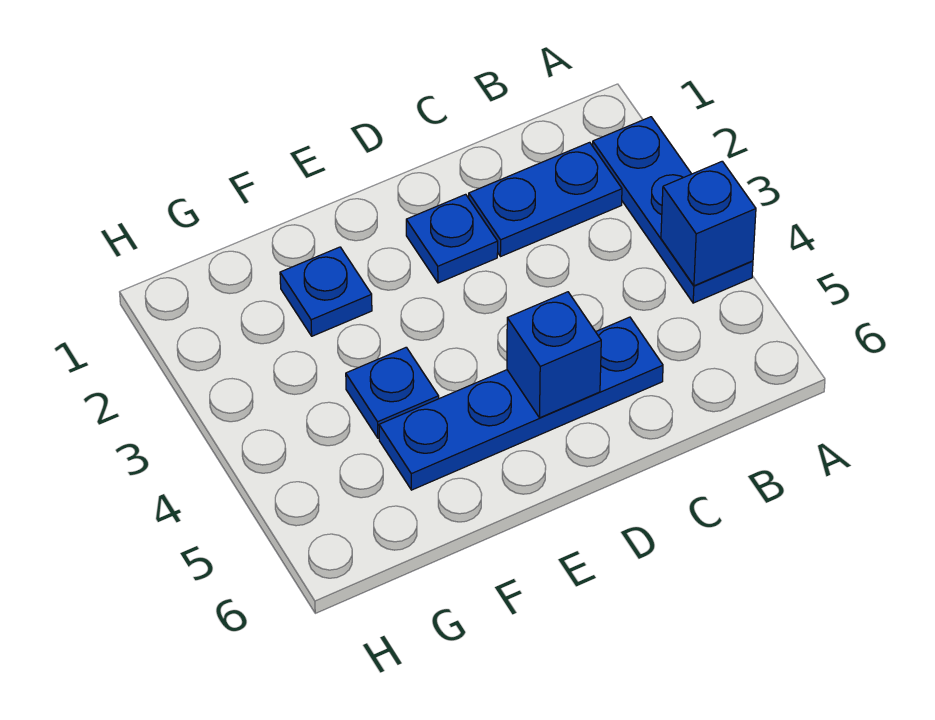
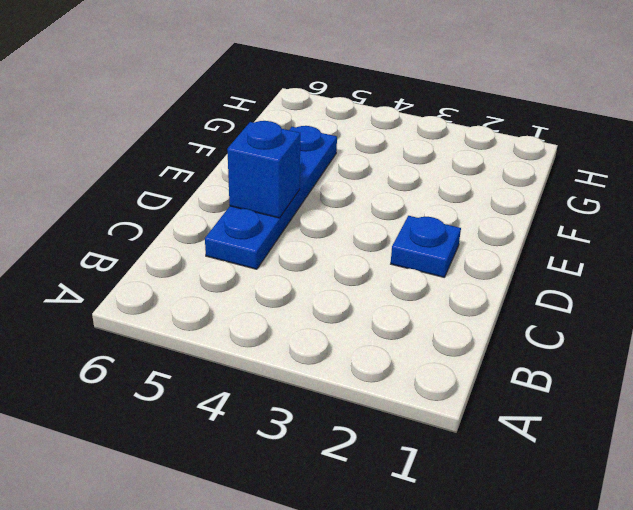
none -> blue plate A2:A4 level 1
none -> blue plate B2:C2 level 1

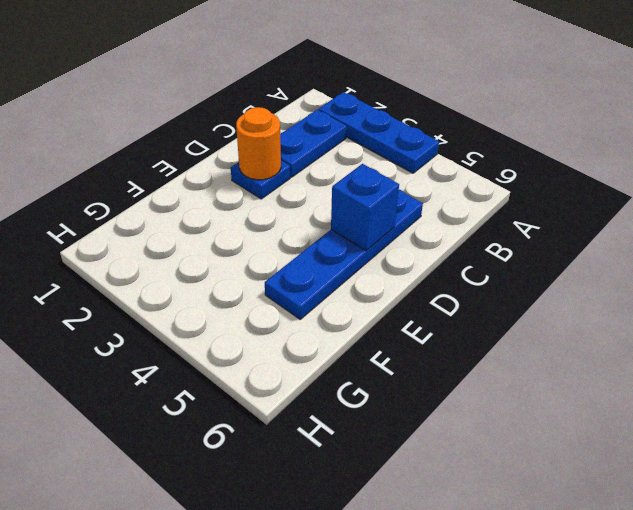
orange round brick D2 level 2 -> none
none -> blue plate F2 level 1
none -> blue plate F4 level 1

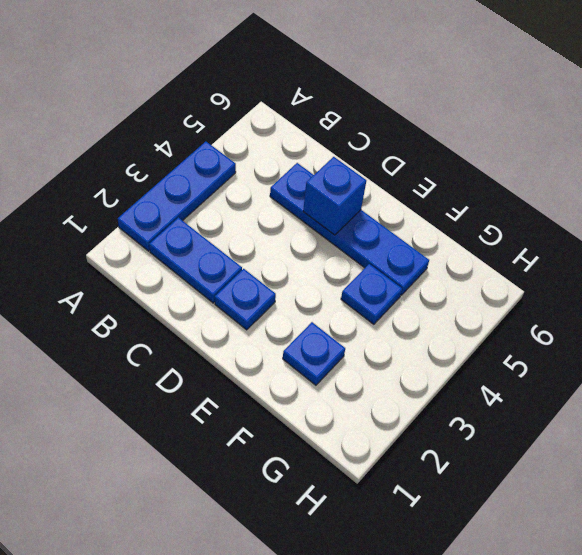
none -> blue brick A4 level 2

